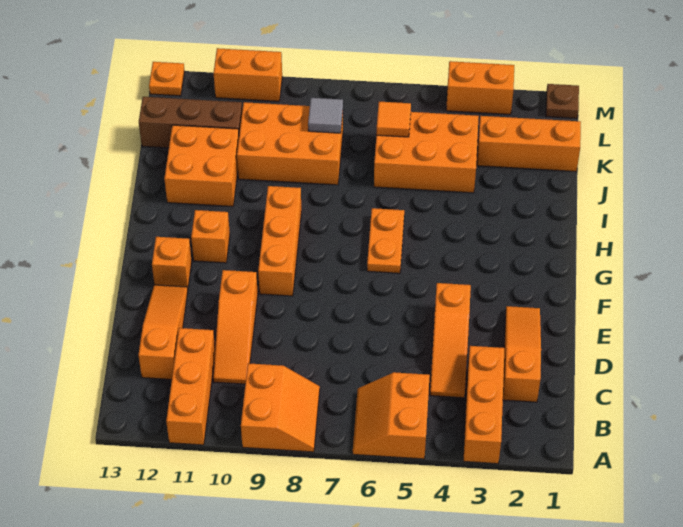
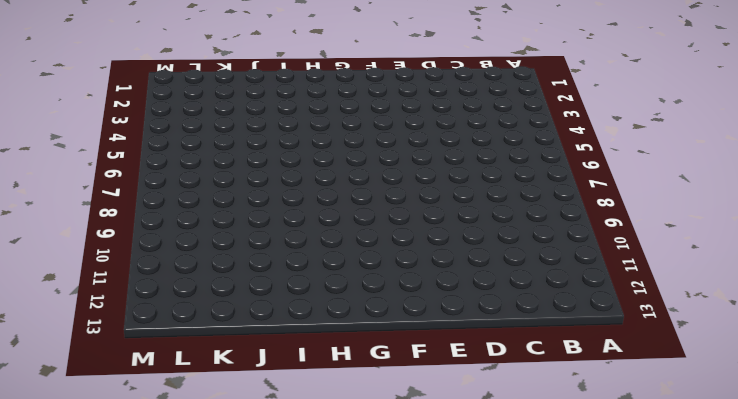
none -> orange brick A3:C3 level 1
none -> orange slope A5:B6 level 1 top 5
none -> orange slope A8:B9 level 1 top 9

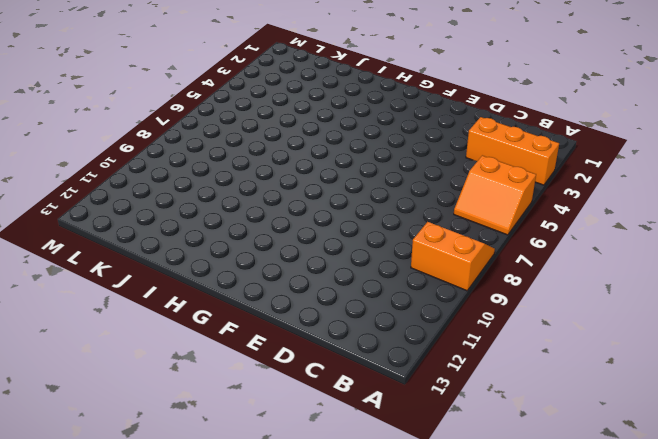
none -> orange brick A11:C11 level 1
none -> orange slope C2:E2 level 1 top C
none -> orange slope C4:E4 level 1 top E

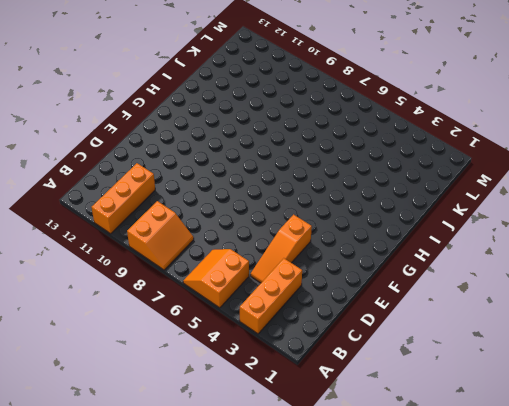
none -> orange slope C2:E2 level 1 top C
none -> orange slope C10:E10 level 1 top E
none -> orange slope C12:E12 level 1 top C

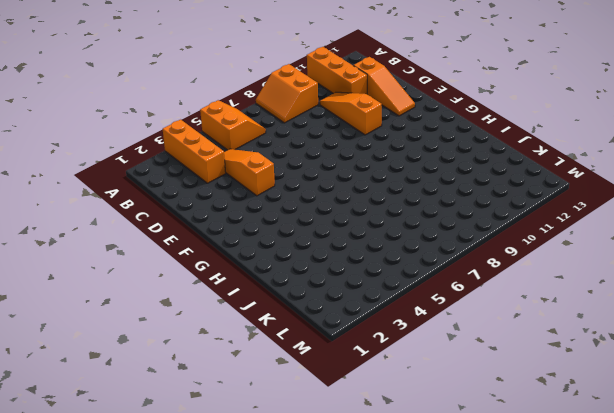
none -> orange slope C2:E2 level 1 top C
none -> orange brick F9:H9 level 1
none -> orange brick F12 level 1

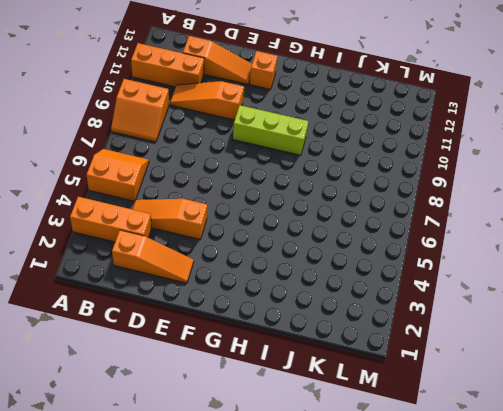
lime brick F9:H9 level 1 -> orange brick F9:H9 level 1
none -> orange plate G6:H6 level 1
none -> orange brick G11 level 1
none -> orange brick I11:J12 level 1

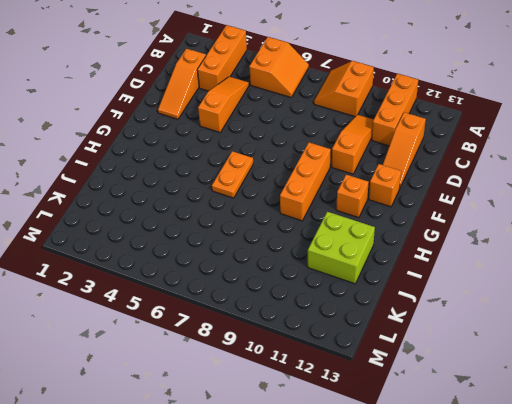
lime brick I11:J12 level 1 -> orange brick I11:J12 level 1
none -> orange brick J4:K6 level 1
none -> orange brick J8:K10 level 1
none -> orange brick K1:K3 level 1

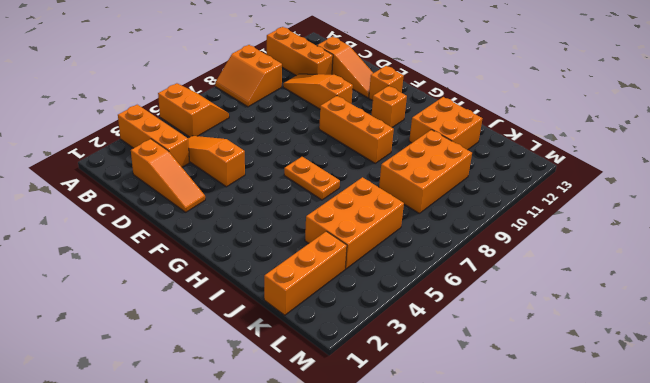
none -> brown brick K11:K13 level 1
none -> brown plate M1 level 1
none -> orange brick M3:M4 level 1

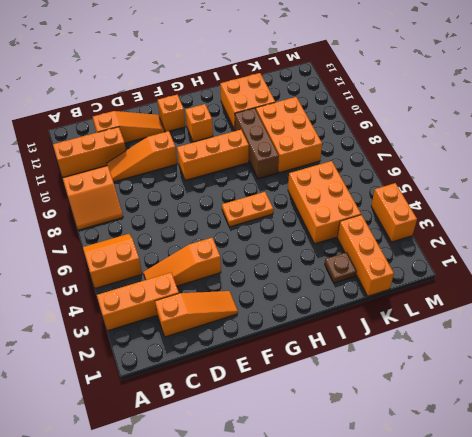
brown brick I8:I10 level 1 -> brown brick K11:K13 level 1
brown plate J2 level 1 -> brown plate M1 level 1
none -> orange brick M10:M11 level 1
none -> orange plate M13 level 1
none -> orange tile K6 level 2

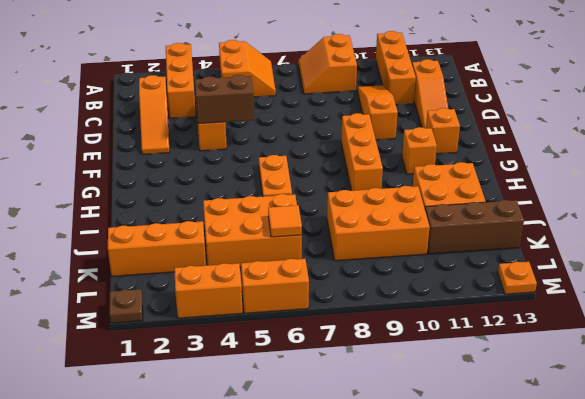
brown brick E4:E5 level 2 -> none
orange brick M5:M6 level 1 -> orange brick M10:M11 level 1
none -> grey tile K8 level 2

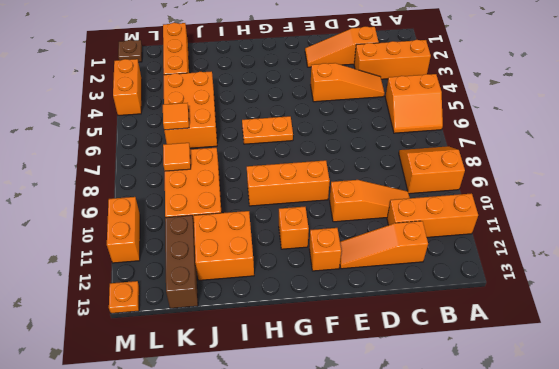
orange tile K8 level 2 -> grey tile K8 level 2

